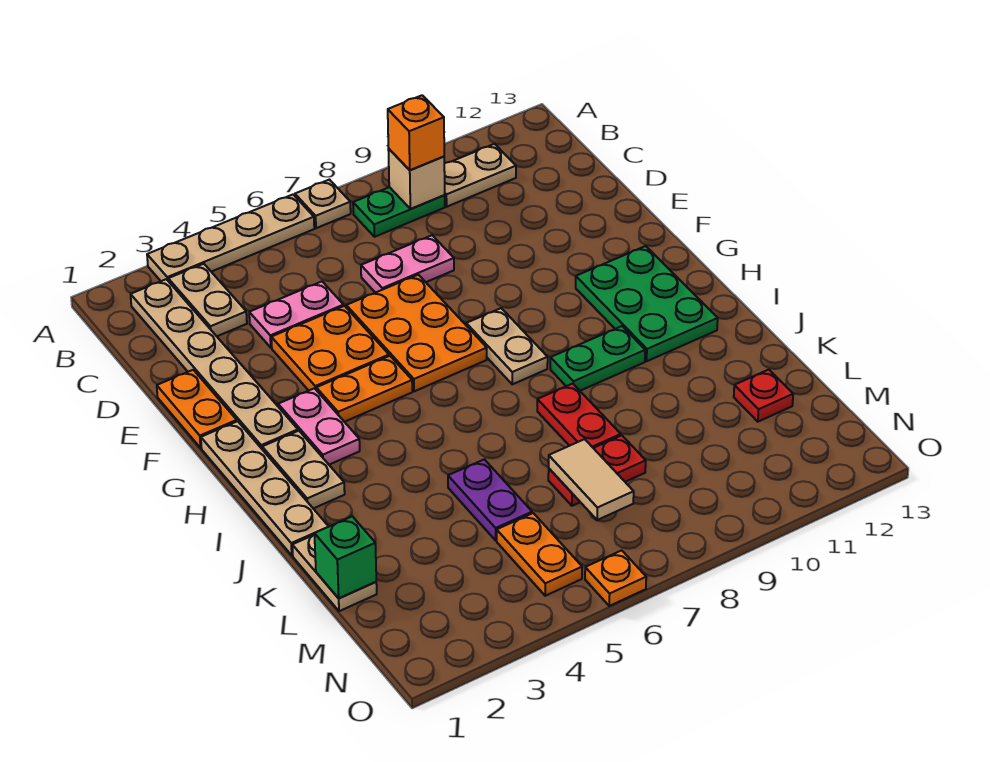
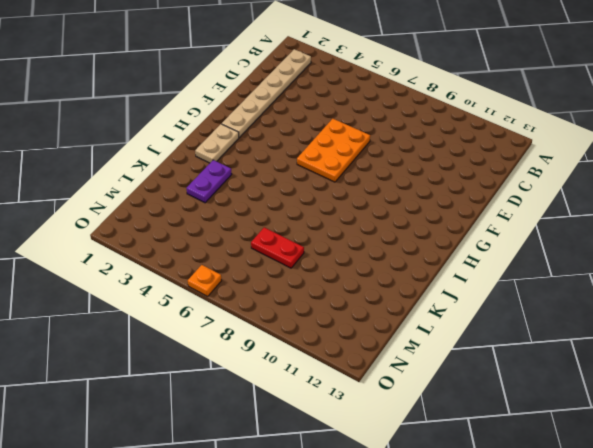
purple plate J3:K3 level 1 -> purple plate K5:L5 level 1
none -> tan plate A3:A6 level 1
none -> tan plate A7 level 1
none -> tan plate B3:C3 level 1

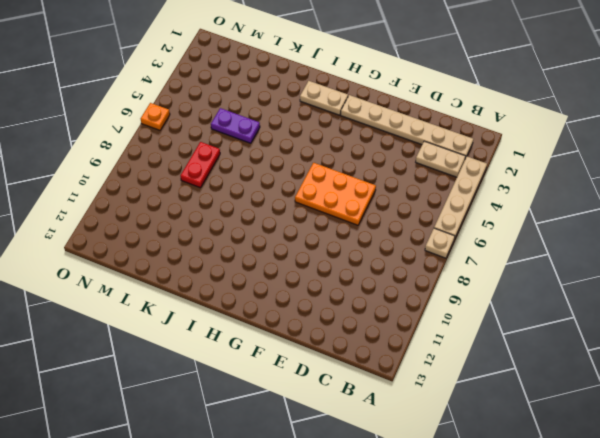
none -> green plate B8:B9 level 1
none -> tan plate B10:B11 level 1
none -> pink plate D4:D5 level 1

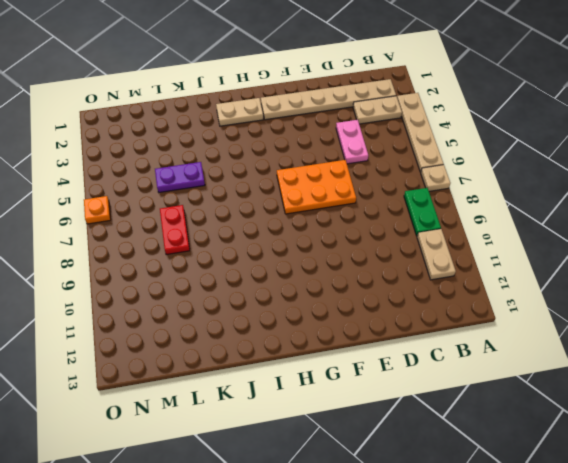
none -> pink plate D7:D8 level 1
none -> orange plate E1:F1 level 1
none -> orange plate E4:F5 level 1

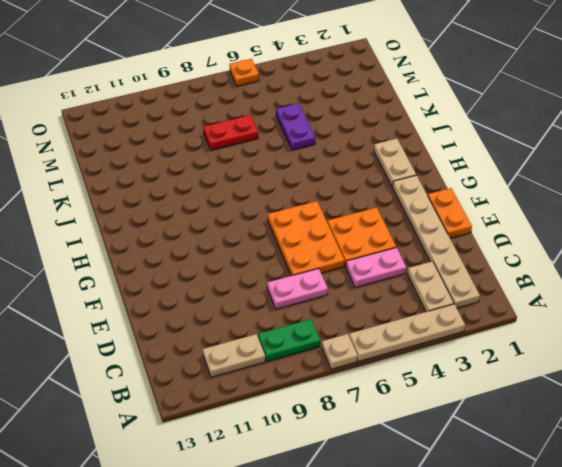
none -> tan plate G1:J1 level 1
none -> pink plate G3:H3 level 1
none -> orange plate G4:G5 level 1

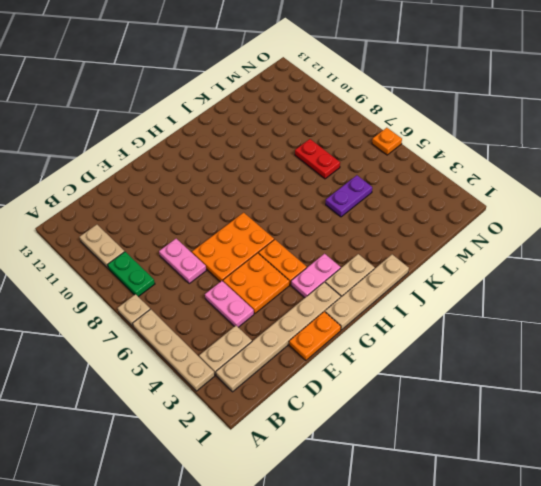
none -> tan plate G8:H8 level 1
none -> green plate G11:I12 level 1
none -> green plate I9:I10 level 1

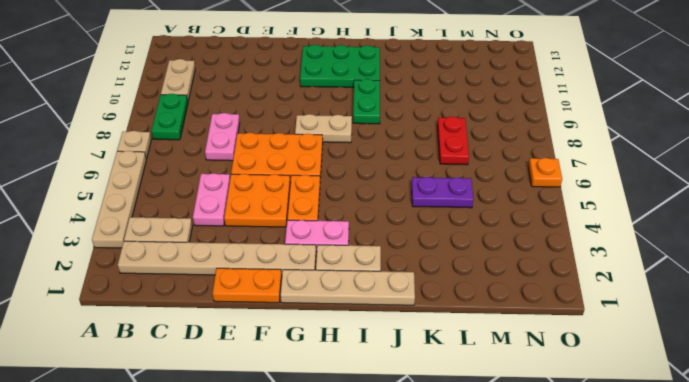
none -> red plate J8:K8 level 1
none -> tan plate K1:L1 level 1
none -> red plate L12 level 1

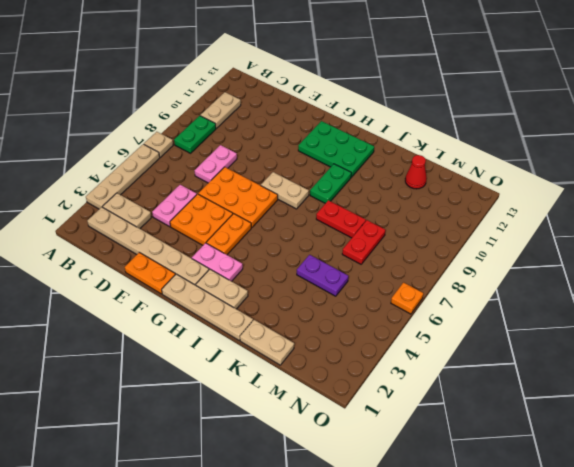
red cone L12 level 1 -> red plate L12 level 1
none -> orange plate M5:N5 level 1
none -> tan brick B9 level 2
none -> green brick L1 level 2

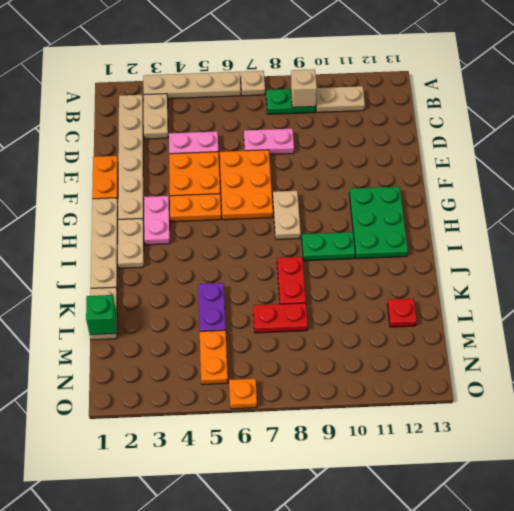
none -> tan tile L7:M7 level 2
none -> orange brick B9 level 3

